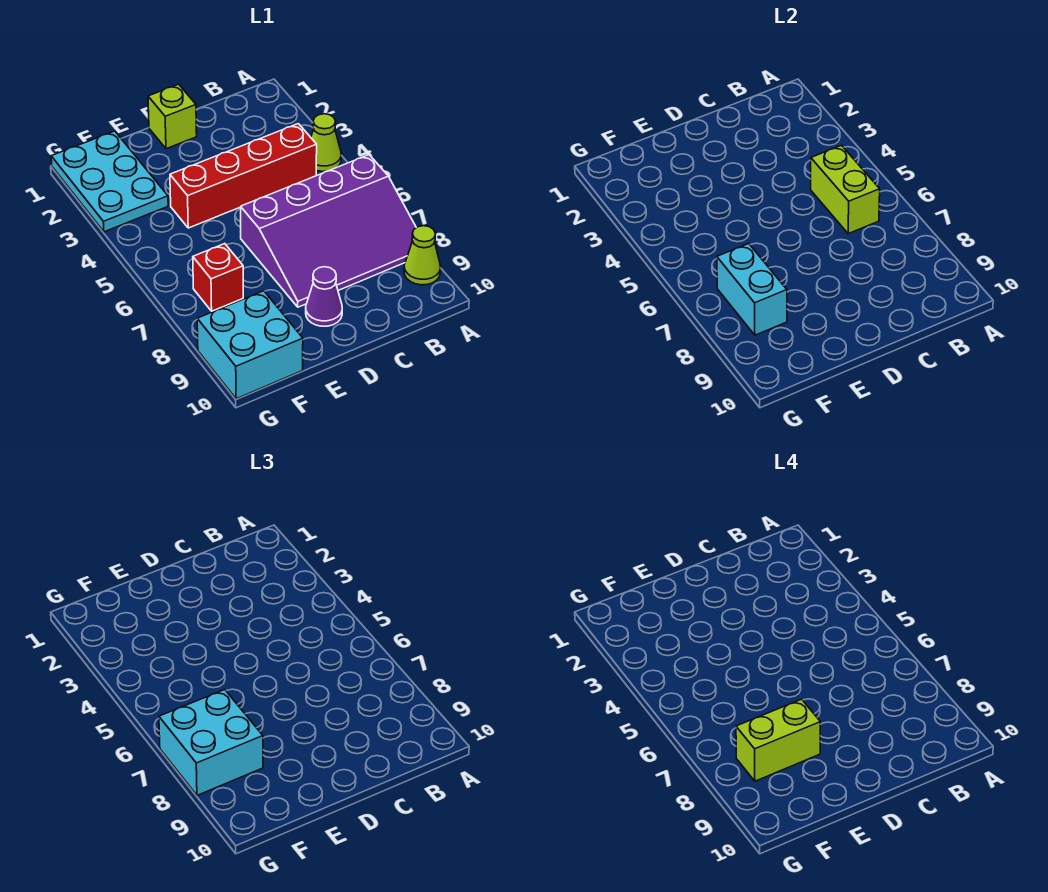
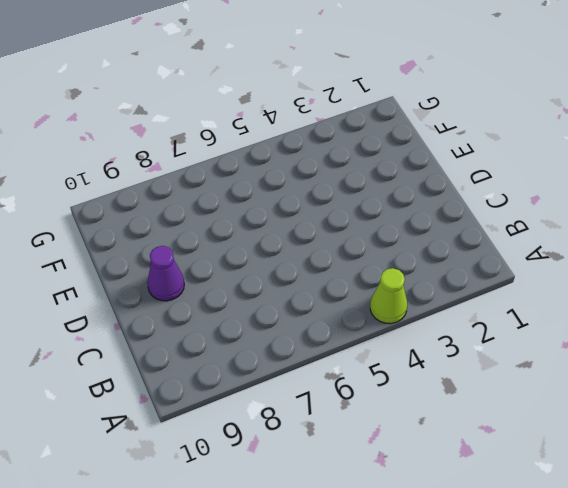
none -> purple slope A6:D8 level 1 top 6
none -> lime cone A9 level 1
none -> red brick B4:E4 level 1

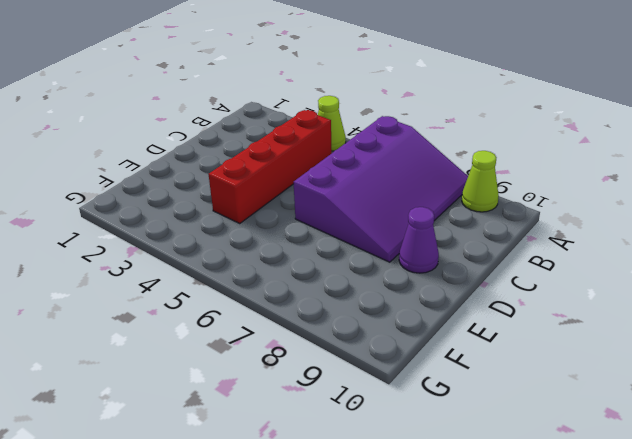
none -> lime brick D1 level 1
none -> cyan plate F1:G3 level 1
none -> red brick F7 level 1

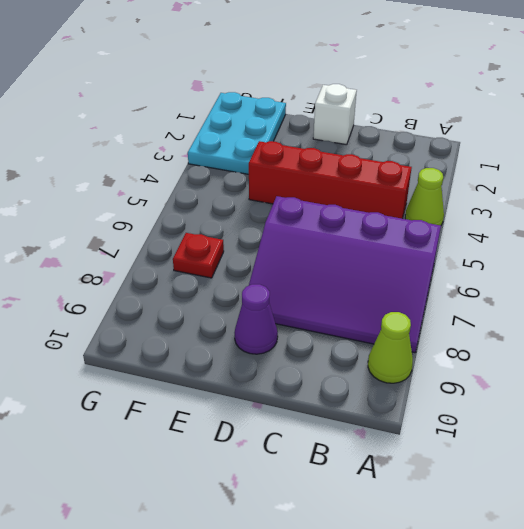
white brick D1 level 1 -> lime brick D1 level 1
red plate F7 level 1 -> red brick F7 level 1
none -> cyan brick F9:G10 level 1
none -> lime brick B5:B6 level 2
none -> cyan brick F7:F8 level 2

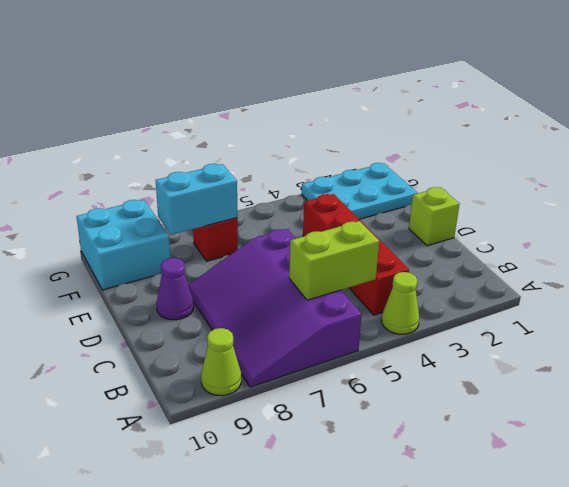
none -> cyan brick F7:G8 level 3
none -> lime brick E8:F8 level 4

